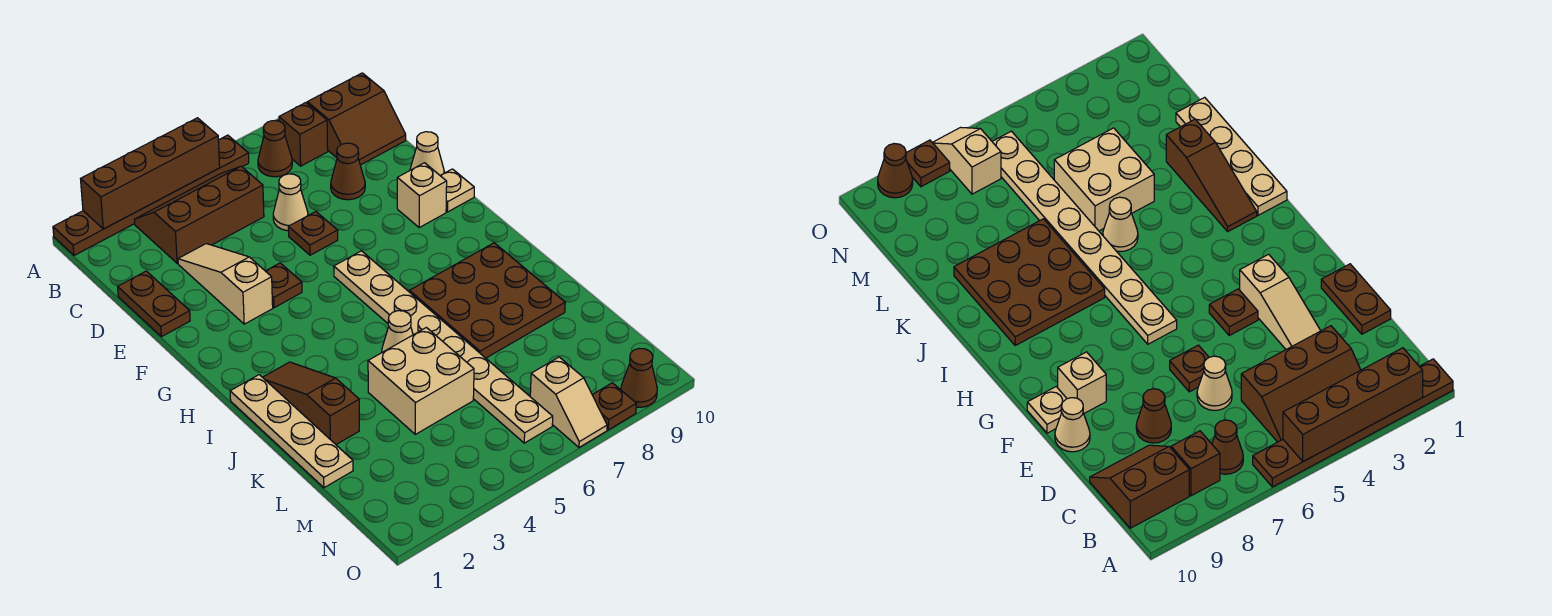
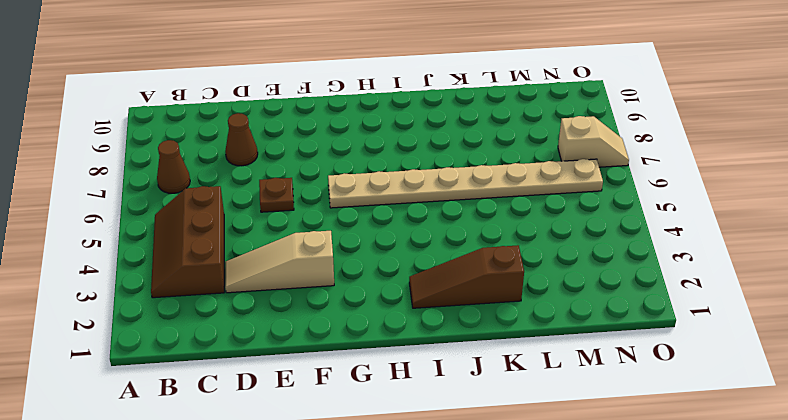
none -> brown plate A1:A6 level 1
none -> brown brick B8 level 1
none -> brown slope B9:C10 level 1 top B

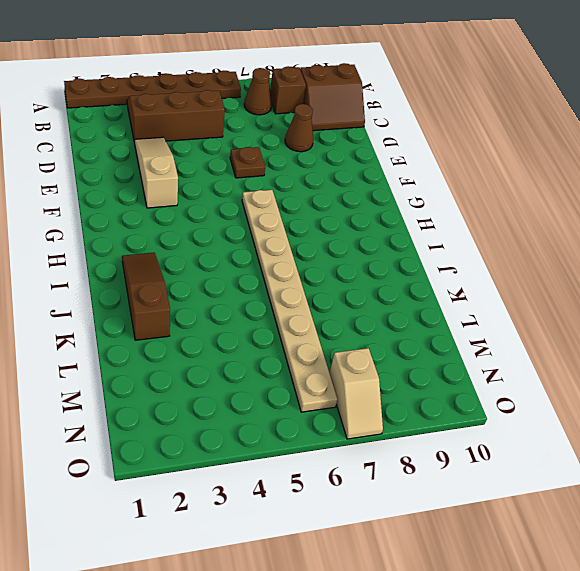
none -> brown plate D1:E1 level 1
none -> tan cone D6 level 1
none -> tan cone E10 level 1

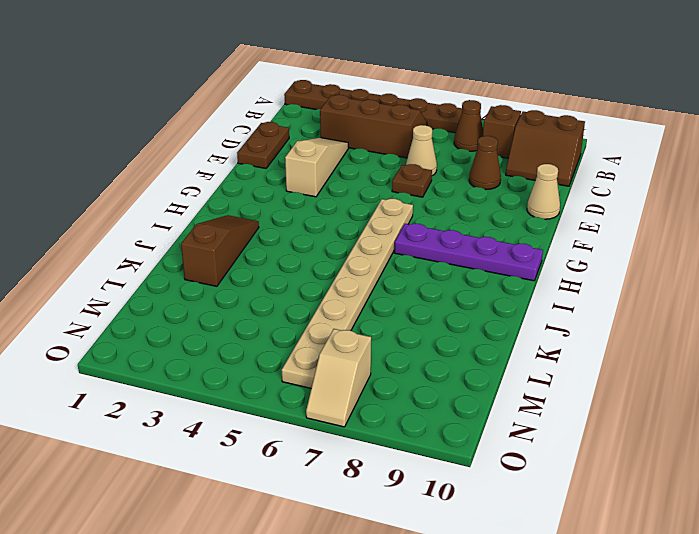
purple plate H7:H10 level 1 -> none
none -> brown plate F4 level 1
none -> tan brick F9 level 1
none -> tan plate F10 level 1

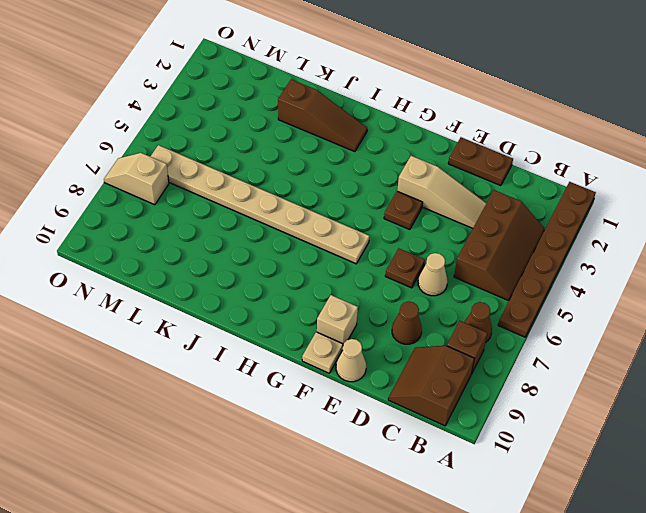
none -> tan plate I1:L1 level 1
none -> brown plate I7:K9 level 1
none -> tan cone J5 level 1

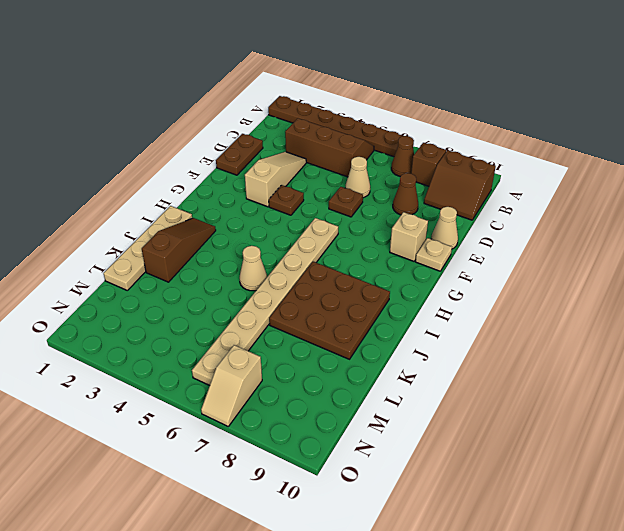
none -> tan brick K4:L5 level 1
none -> brown plate O8 level 1
none -> brown cone O9 level 1

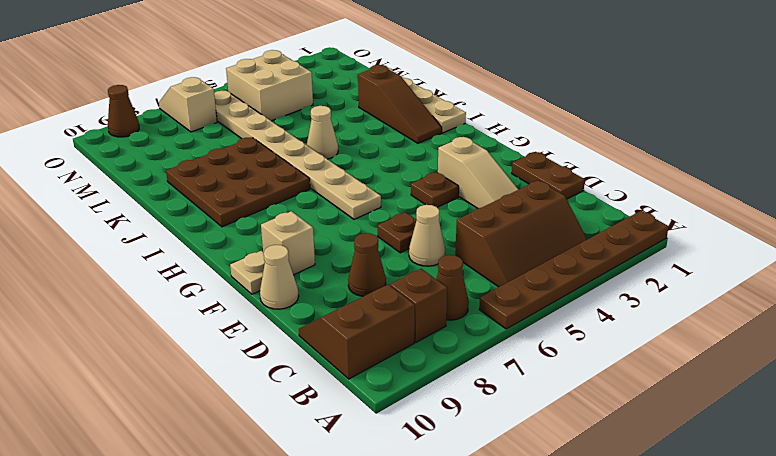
tan brick M4:N5 level 1 -> tan brick K4:L5 level 1
none -> brown plate O8 level 1
none -> brown brick A2:A5 level 2

